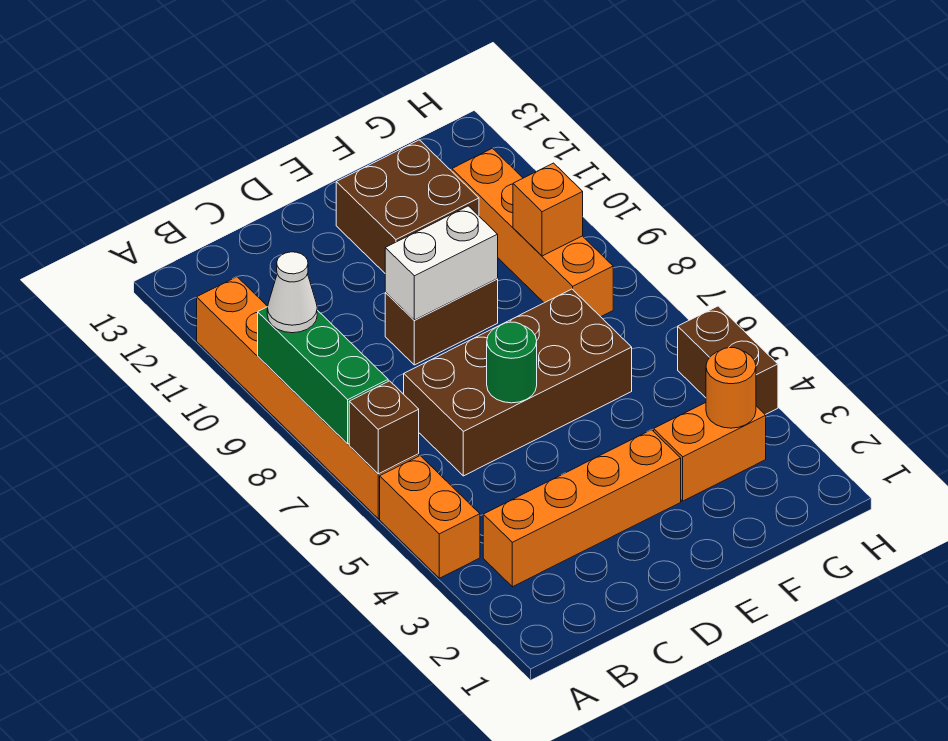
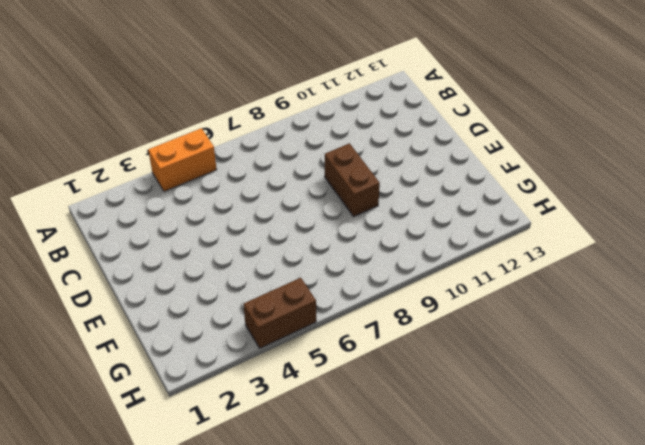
none -> orange brick A6:A11 level 1
none -> orange brick B3:E3 level 1
none -> brown brick C6:F7 level 1

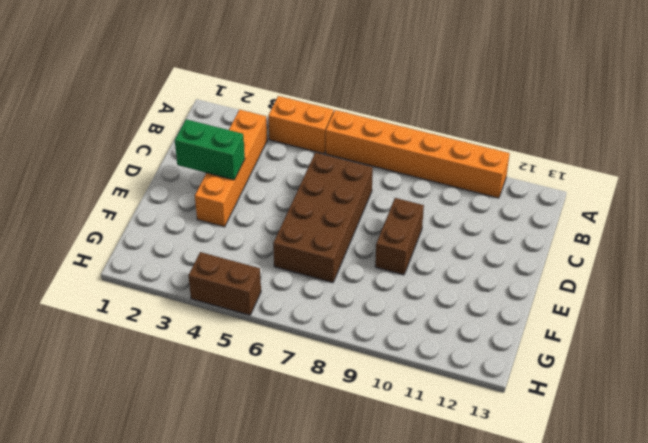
green brick D2:D3 level 2 -> none
none -> brown brick E11:F12 level 1
none -> orange brick F3:G3 level 1
none -> orange brick G8:G11 level 1

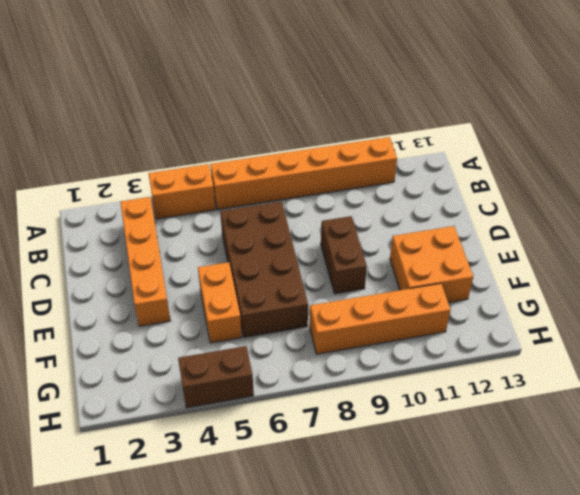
orange brick E5:F5 level 1 -> orange brick F3:G3 level 1
orange brick E11:F12 level 1 -> brown brick E11:F12 level 1
none -> brown brick A6 level 2
none -> green brick A7:A9 level 2
none -> green round brick D6 level 2

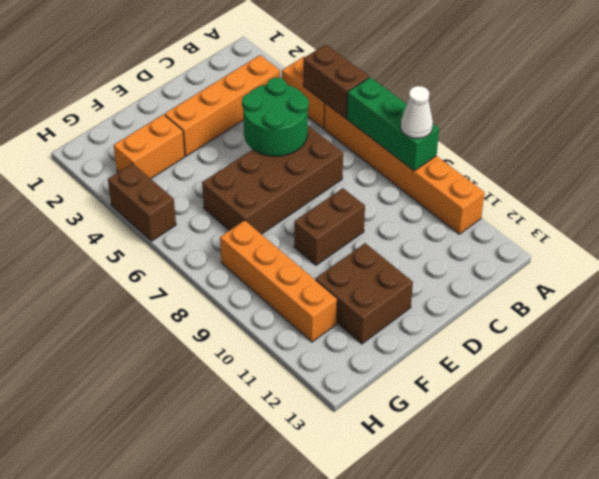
brown brick A5:A6 level 2 -> brown brick A6 level 2
green round brick C5:D6 level 2 -> green round brick D6 level 2
none -> white brick D9:E9 level 2
none -> orange round brick G3 level 2
none -> orange brick G9 level 2

